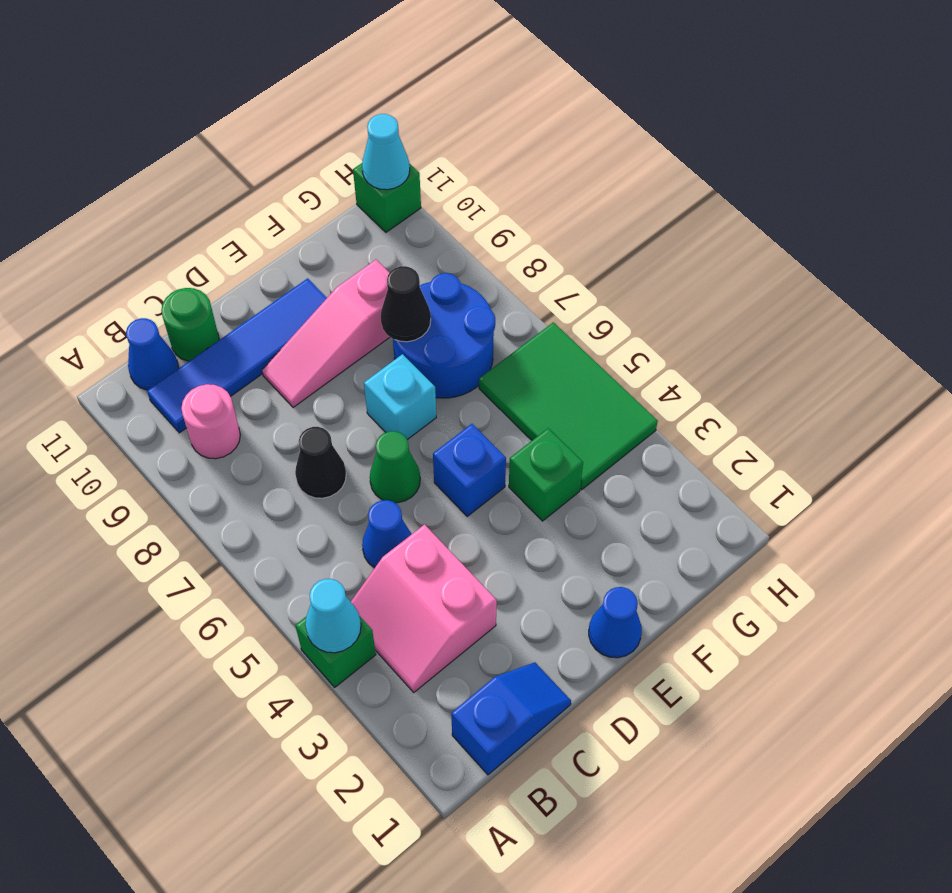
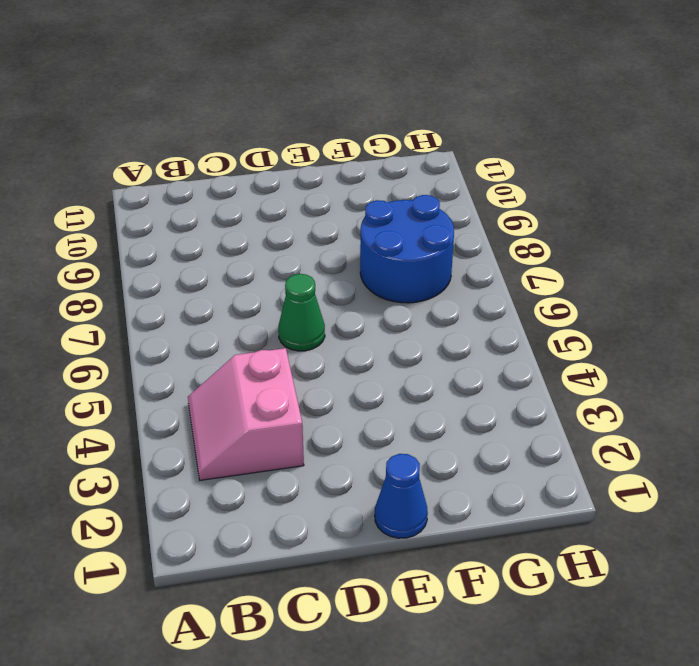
none -> green brick A4 level 1
none -> blue slope B1:C1 level 1 top B
none -> pink round brick B9 level 1

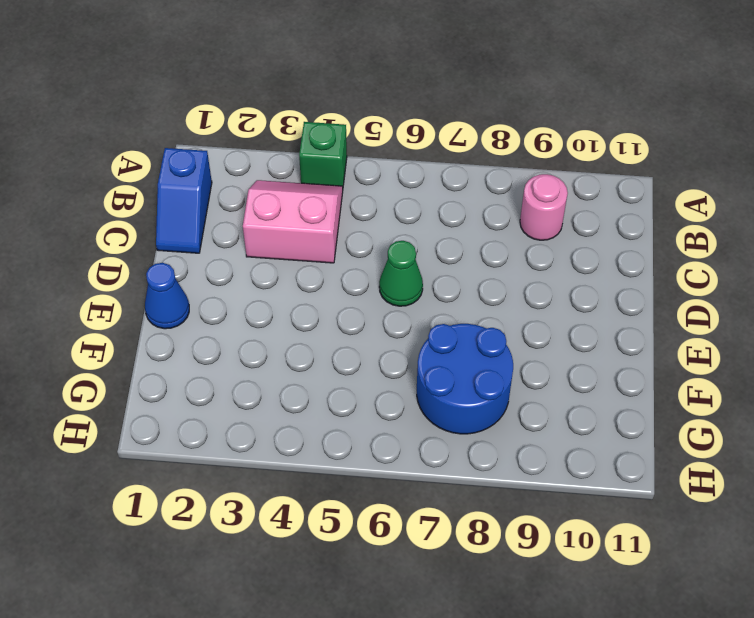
none -> blue tile B10:E10 level 1
none -> blue cone B11 level 1
none -> blue cone C5 level 1

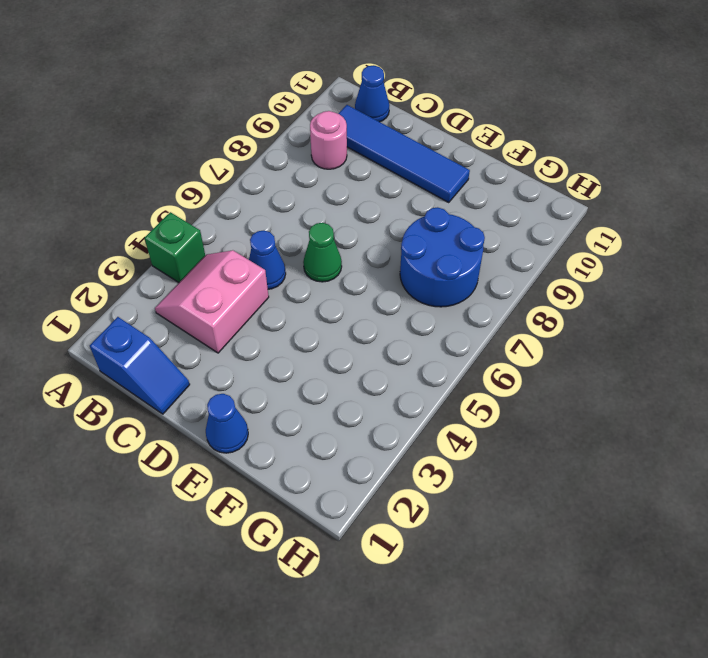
none -> black cone C7 level 1
none -> green round brick C11 level 1
none -> pink slope D9:F9 level 1 top F

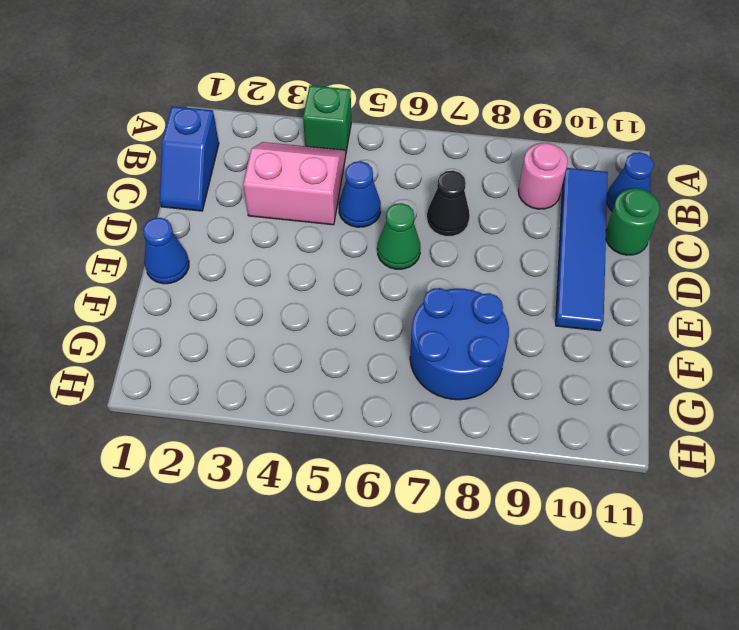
none -> pink slope D9:F9 level 1 top F
none -> blue brick E5 level 1
none -> cyan brick E7 level 1

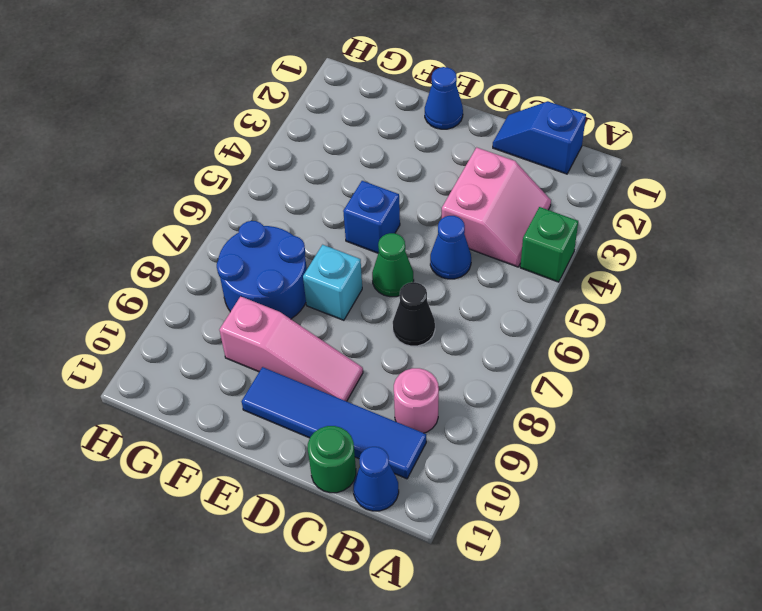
none -> green brick F4 level 1
none -> green tile G4:H6 level 1
none -> green brick H11 level 1

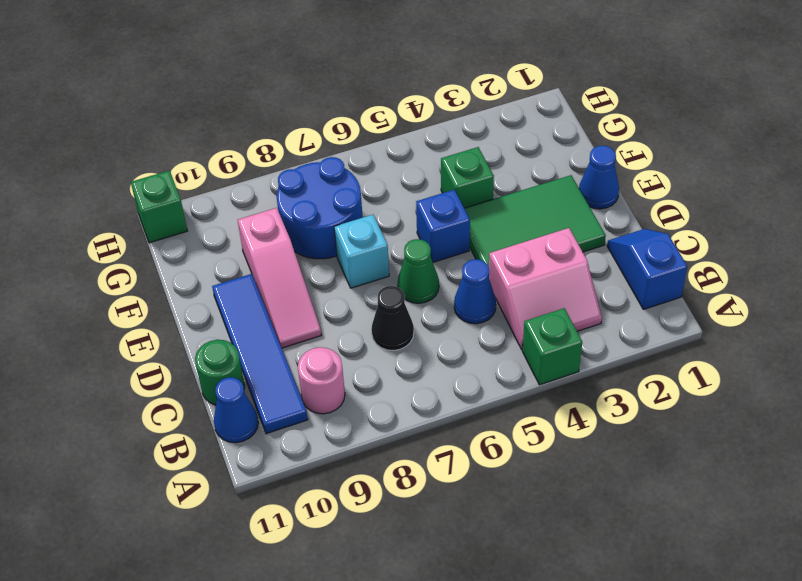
green tile D2:E4 level 1 -> green tile G4:H6 level 1
none -> cyan cone A4 level 2
none -> black cone F8 level 2
none -> cyan cone H11 level 2

